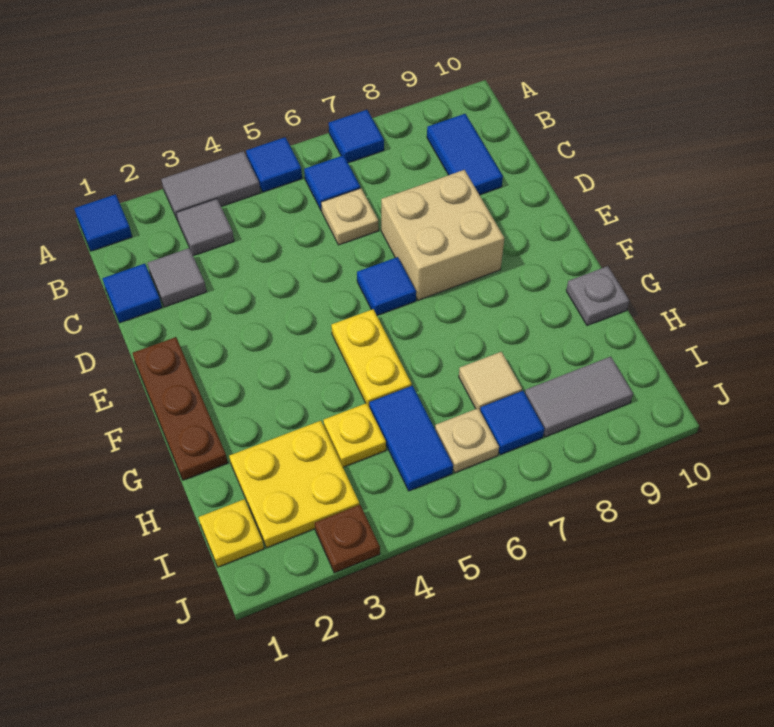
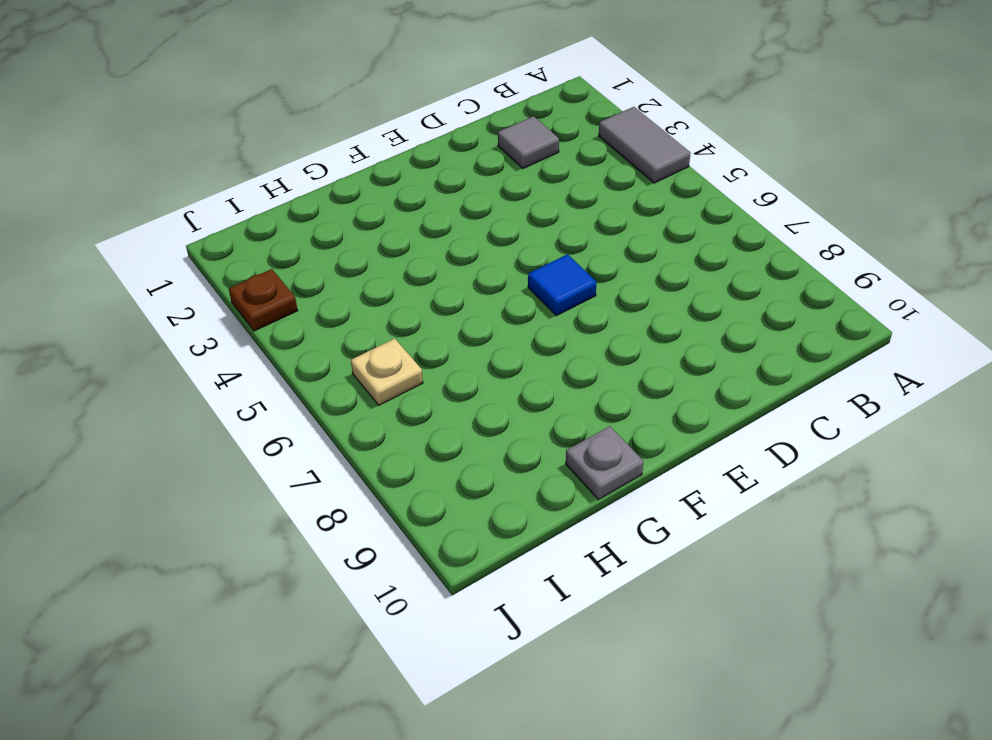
none -> blue tile A1 level 1
none -> blue tile A5 level 1
none -> blue tile A7 level 1

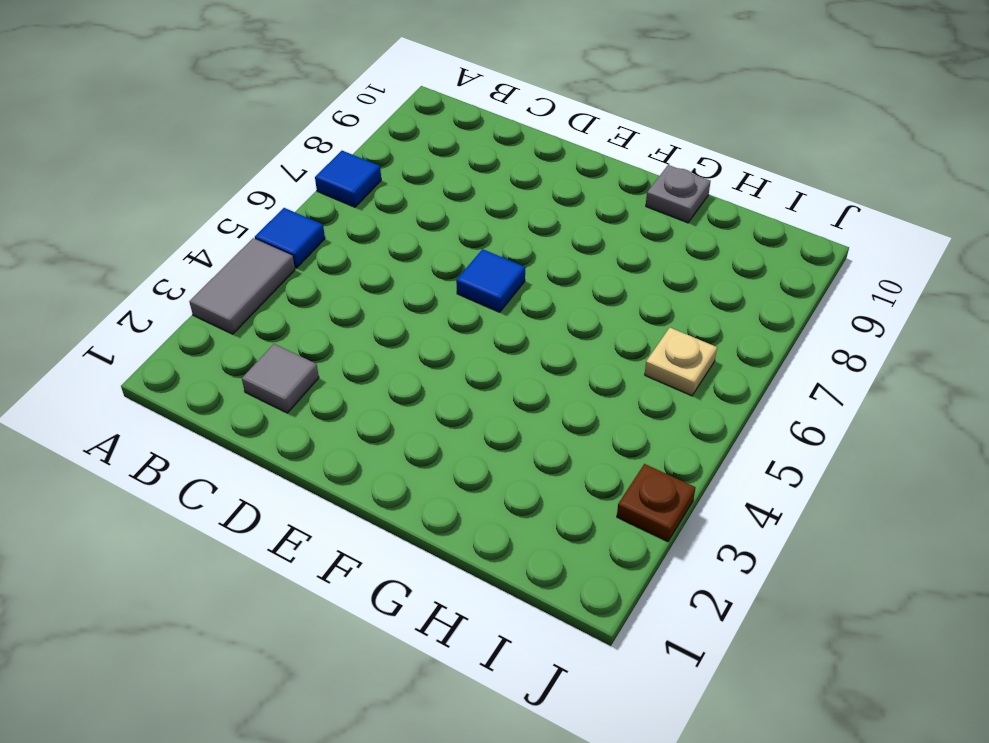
none -> blue tile A1 level 1
none -> grey tile B3 level 1
none -> blue tile B6 level 1

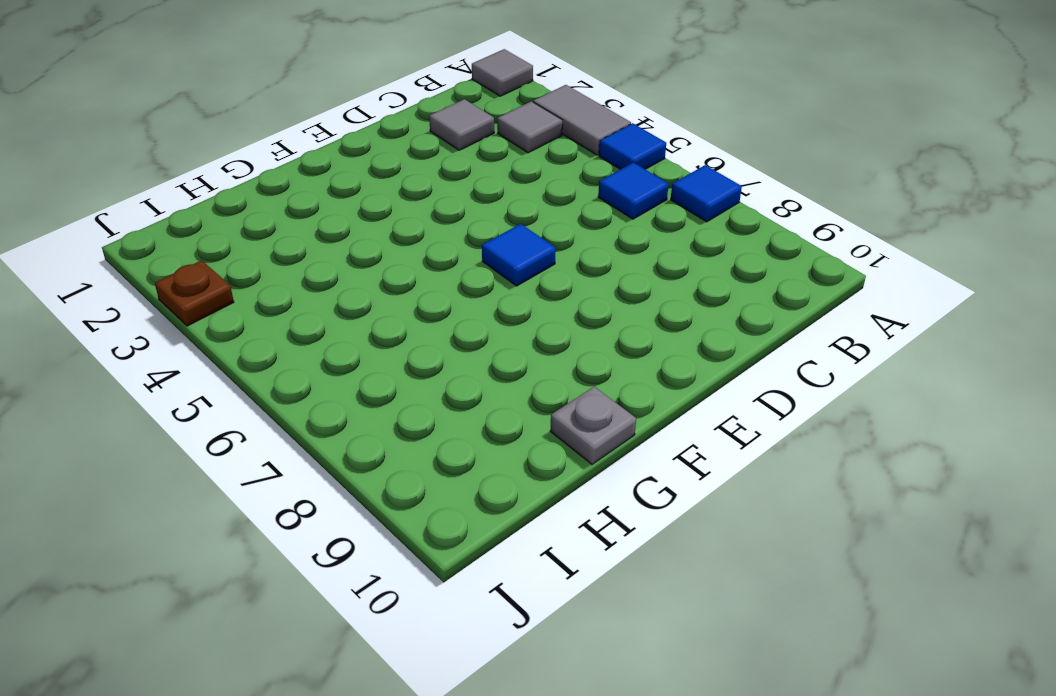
grey tile A1 level 1 -> blue tile A1 level 1
none -> blue tile B9:C9 level 1
none -> blue tile C1 level 1
none -> tan plate C6 level 1

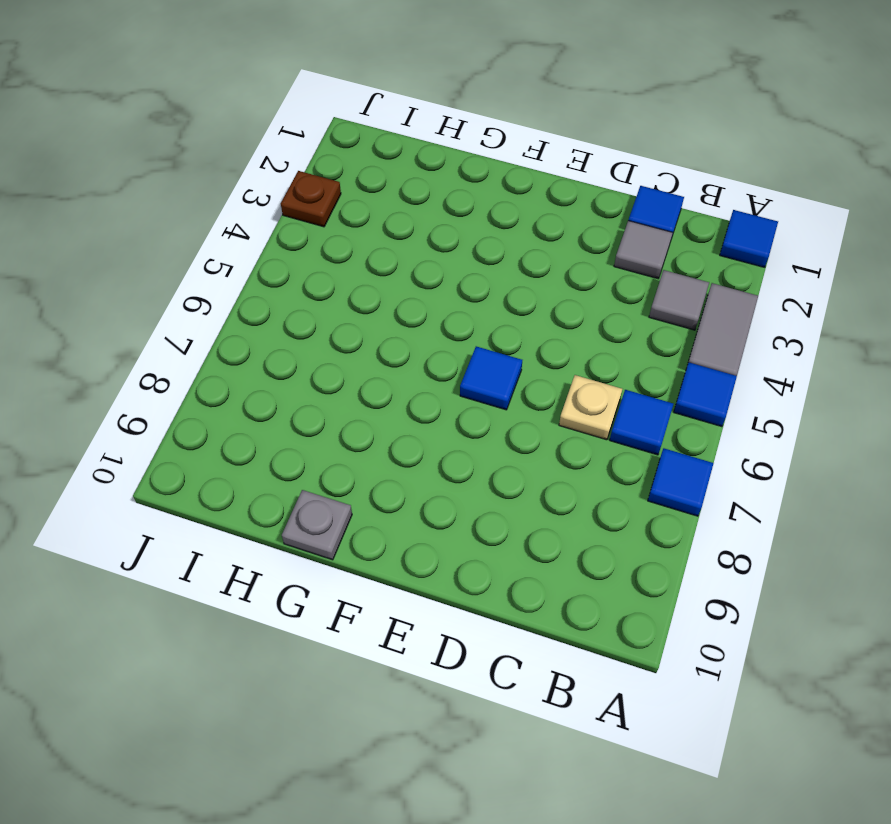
none -> blue tile B9:C9 level 1
none -> tan brick D7:E8 level 1
none -> brown plate E1:G1 level 1

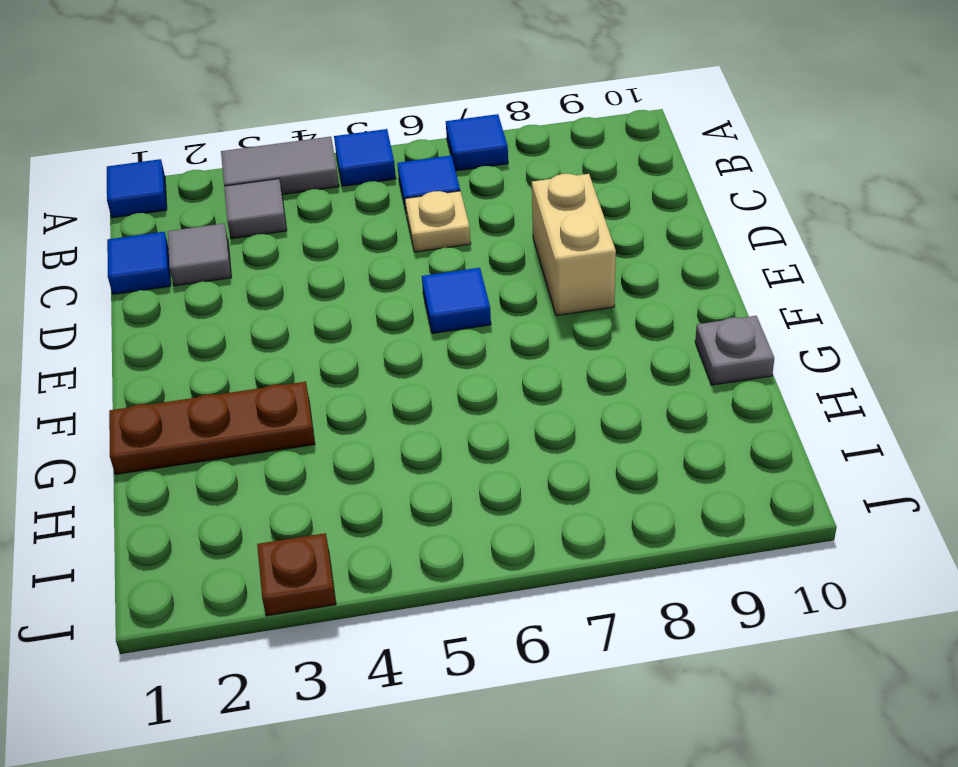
tan brick D8:E8 level 1 -> tan brick D7:E8 level 1
brown plate G1:G3 level 1 -> brown plate E1:G1 level 1
none -> blue tile B9:C9 level 1
none -> yellow plate F5:G5 level 1
none -> yellow plate H2:I3 level 1

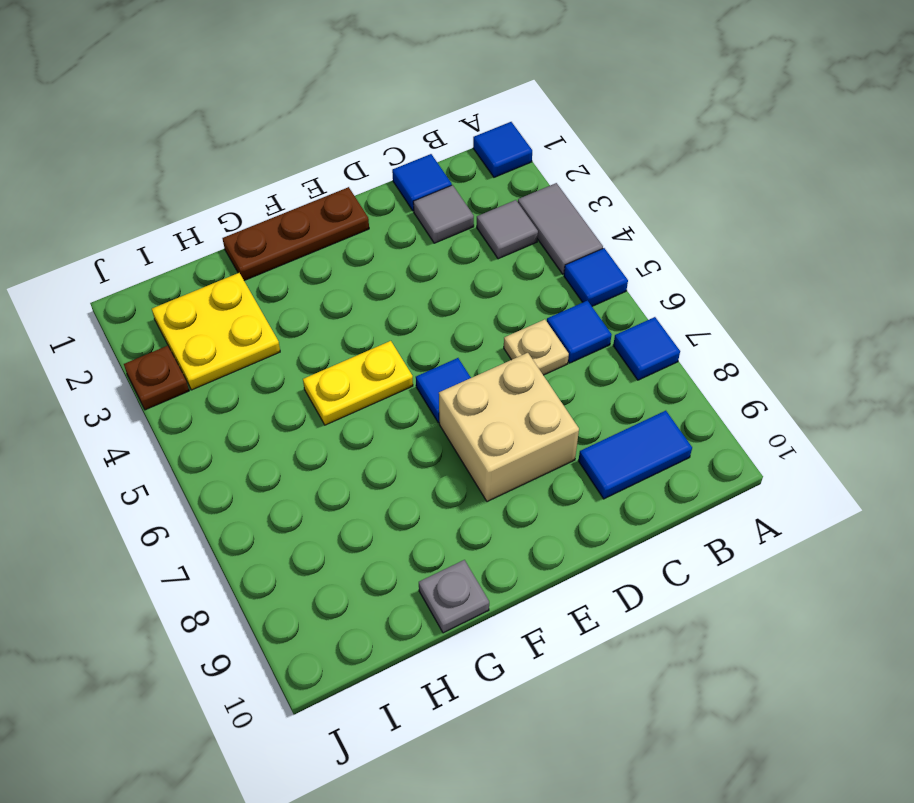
none -> yellow plate H4 level 1
none -> blue tile H5:I5 level 1
none -> tan tile H7 level 1

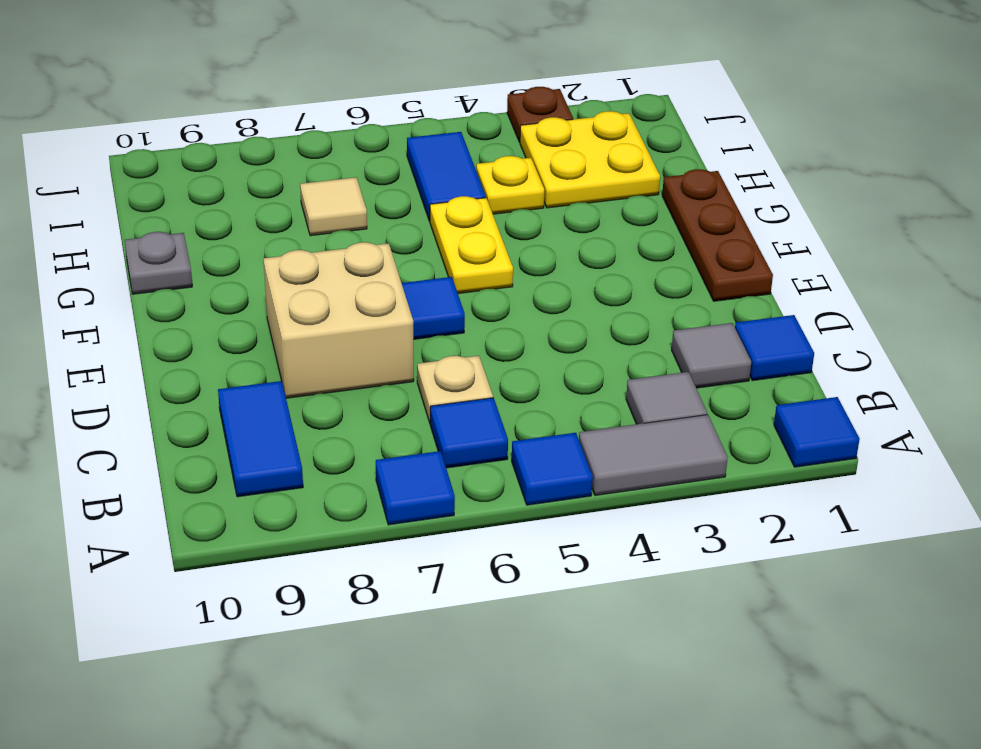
none -> yellow plate I1 level 1
none -> tan plate I6 level 1
none -> blue tile I7 level 1

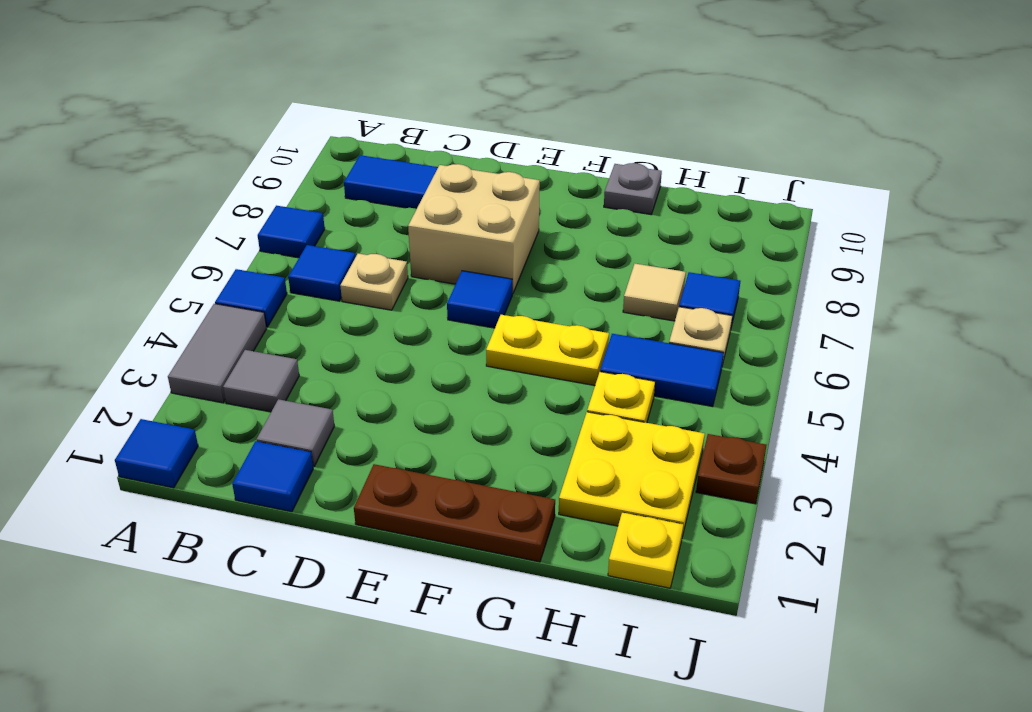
none -> grey tile I8:I9 level 1

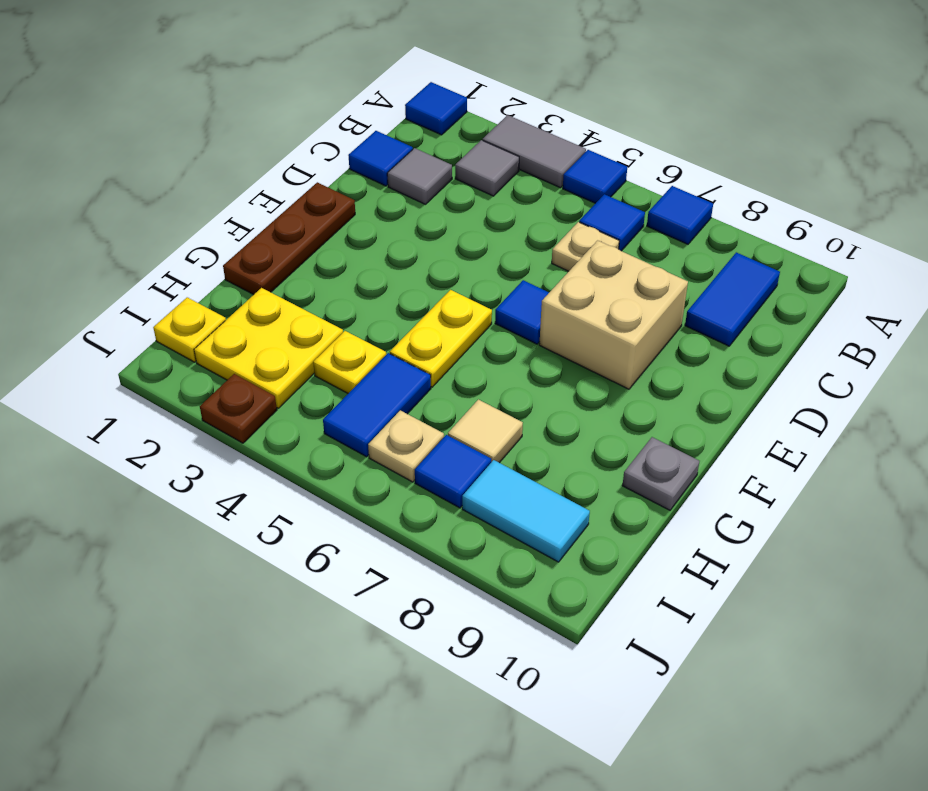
cyan tile I8:I9 level 1 -> grey tile I8:I9 level 1

